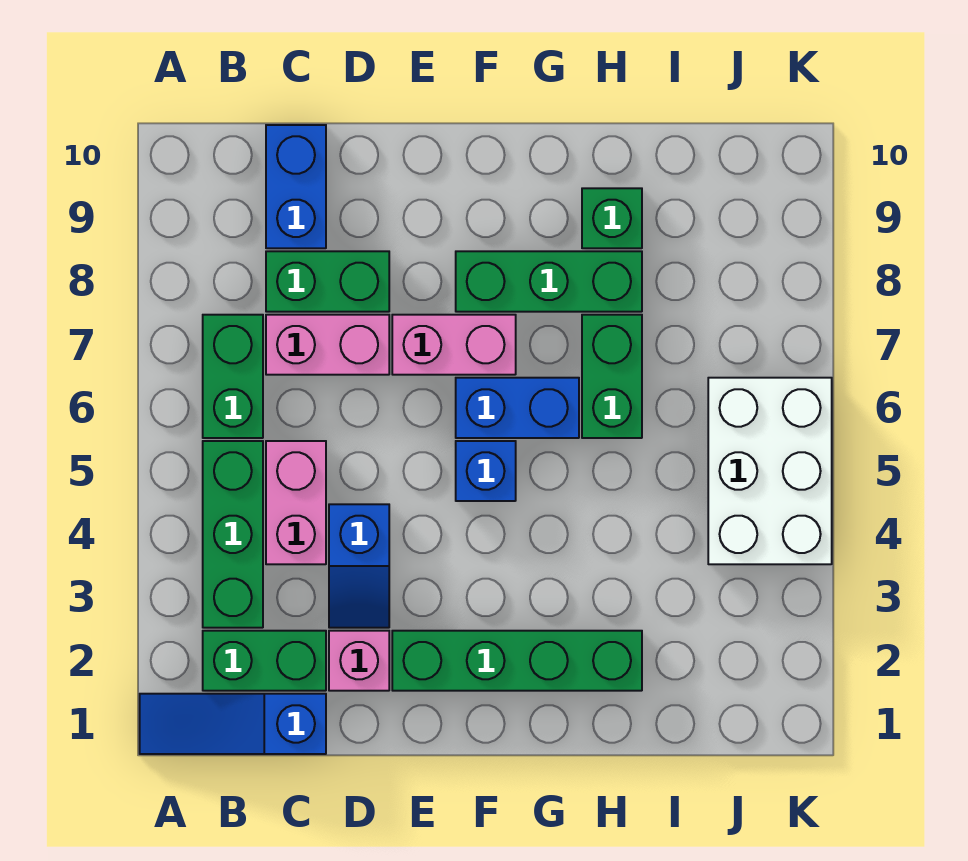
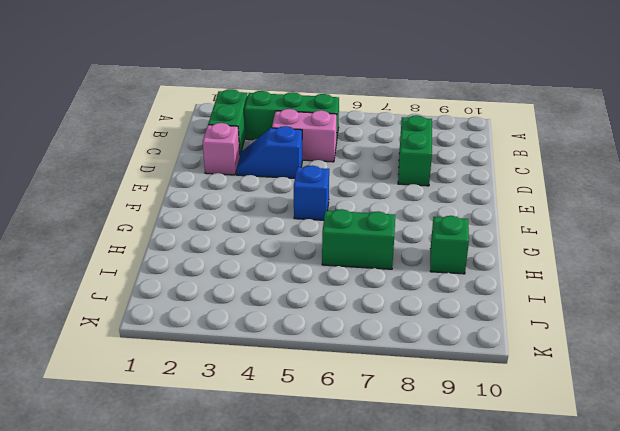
none -> blue slope A1:C1 level 1 top C
none -> green brick B6:B7 level 1
none -> pink brick C7:D7 level 1

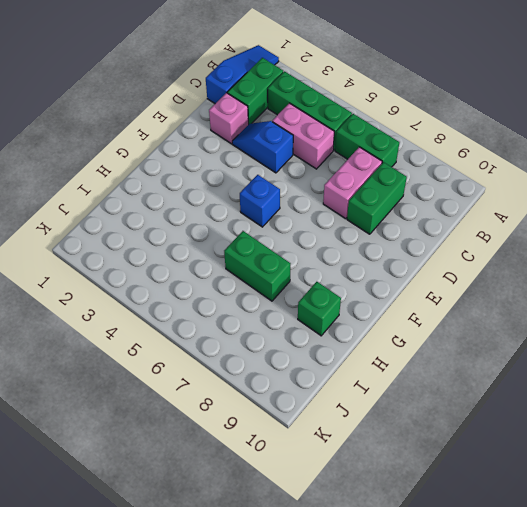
none -> blue brick C9:C10 level 1
none -> green brick E2:H2 level 1
none -> pink brick E7:F7 level 1

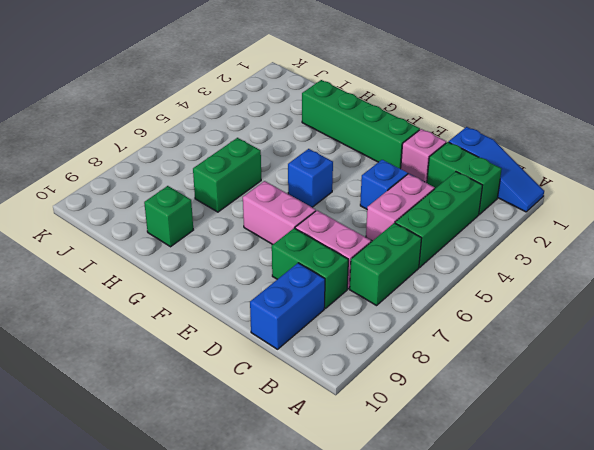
none -> blue brick F6:G6 level 1
none -> green brick F8:H8 level 1
none -> white brick J4:K6 level 1

